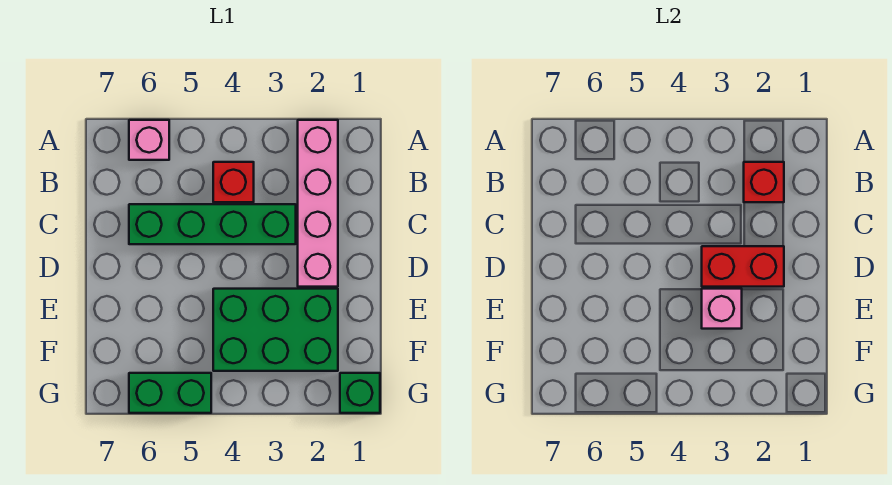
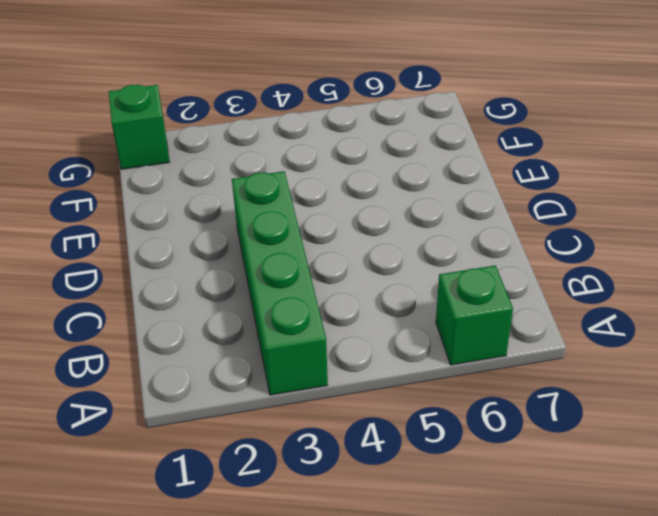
green brick A3:D3 level 1 -> green brick C3:C6 level 1
green brick A6 level 1 -> pink brick A6 level 1
none -> pink brick A2:D2 level 1
none -> red brick B4 level 1

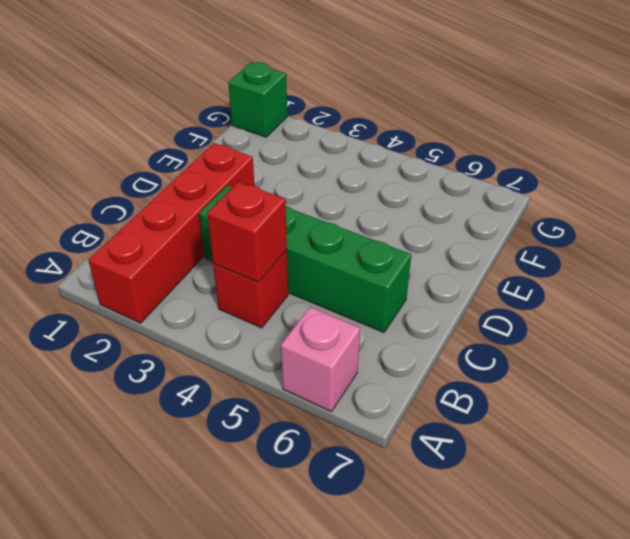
red brick A2:D2 level 1 -> pink brick A2:D2 level 1
red brick B4 level 2 -> red brick B2 level 2
none -> green brick E2:F4 level 1
none -> green brick G5:G6 level 1

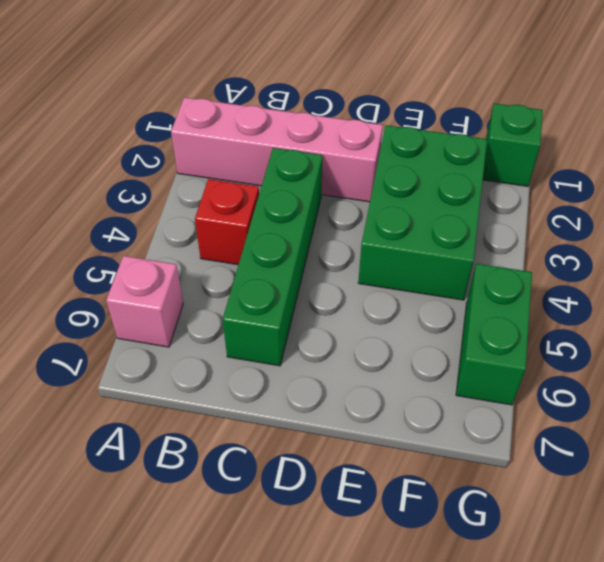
none -> red brick B2 level 2
none -> red brick D2:D3 level 2

